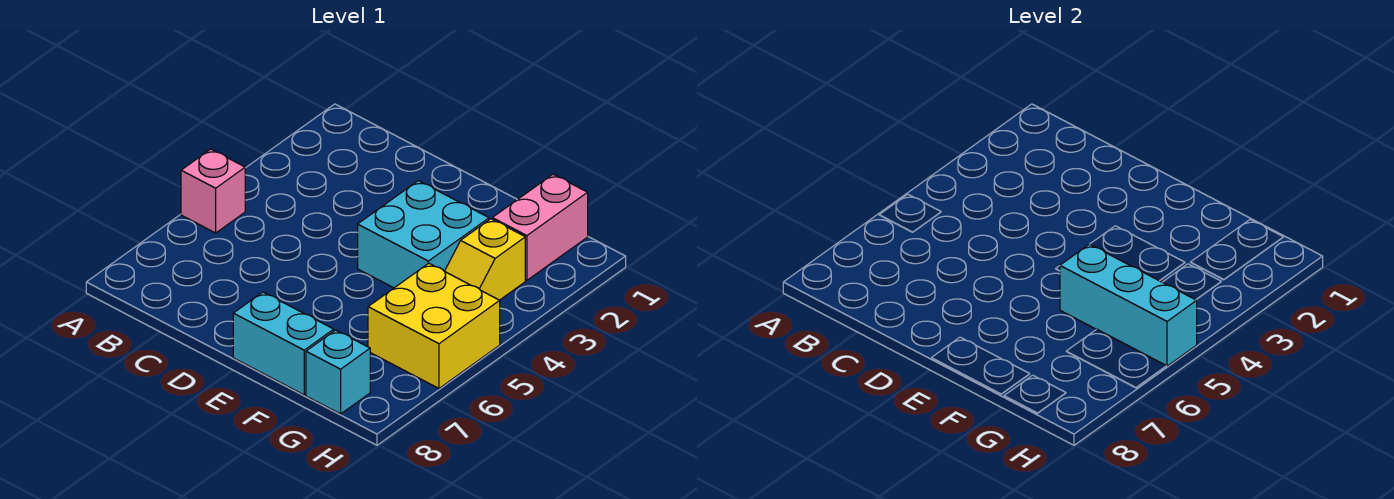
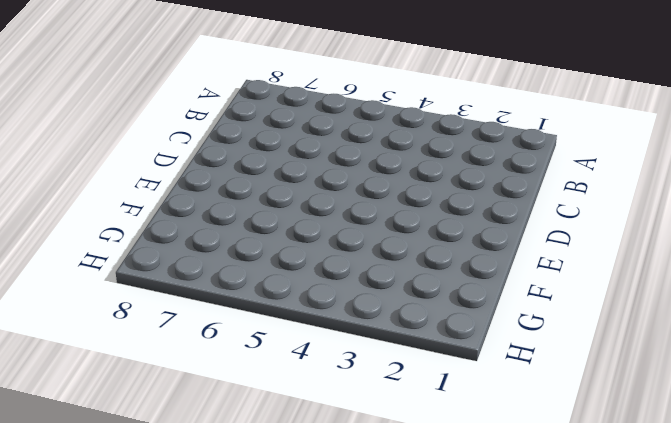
none -> pink brick A5 level 1
none -> cyan brick E3:F4 level 1

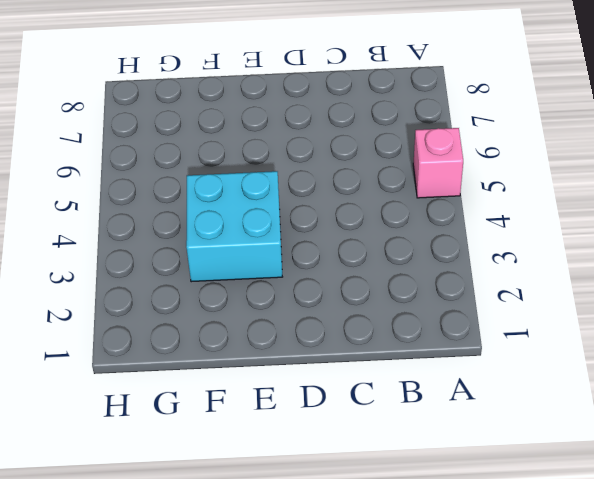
none -> cyan brick E8:F8 level 1
none -> pink brick G1:G2 level 1

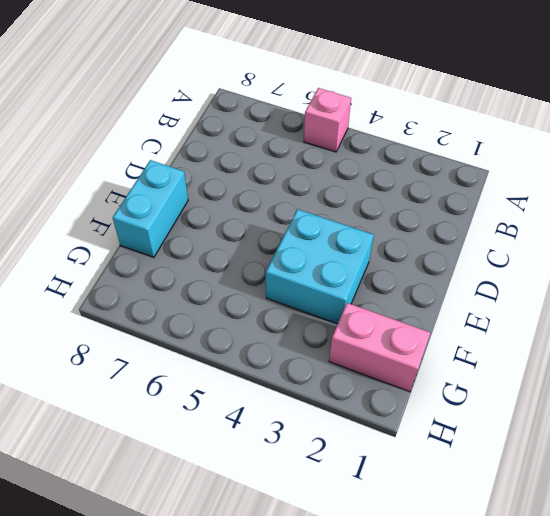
none -> yellow slope G3:G4 level 1 top 3
none -> yellow brick G5:H6 level 1

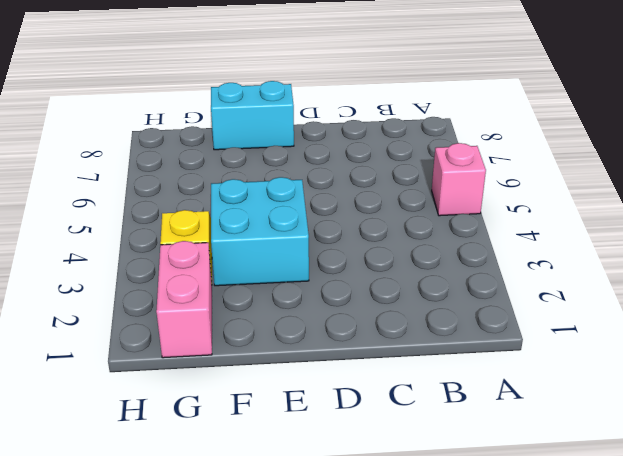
none -> yellow brick G5:H6 level 1
none -> cyan brick G8 level 1

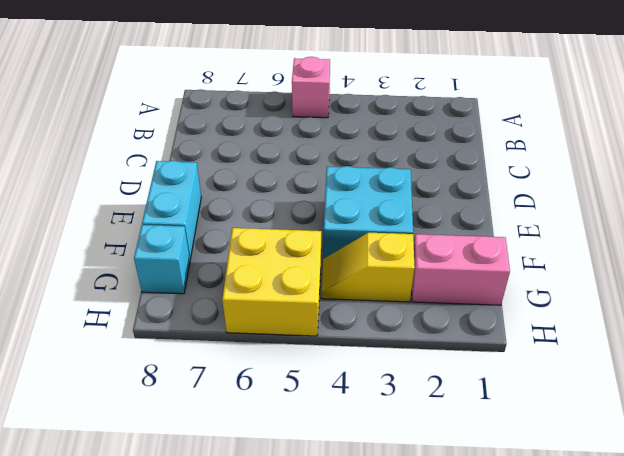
none -> cyan brick F5:H5 level 2

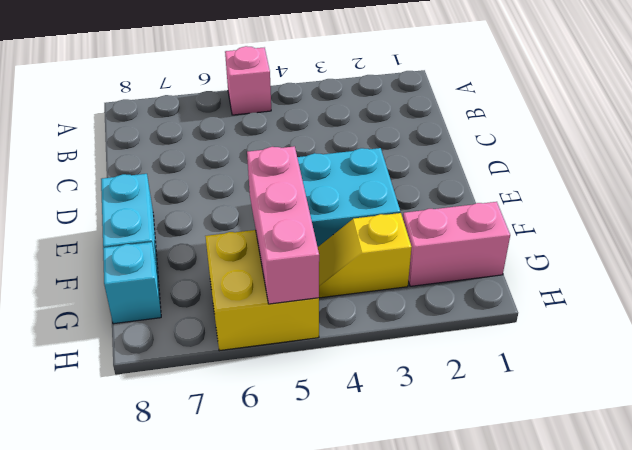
pink brick F5:H5 level 2 -> cyan brick F5:H5 level 2

